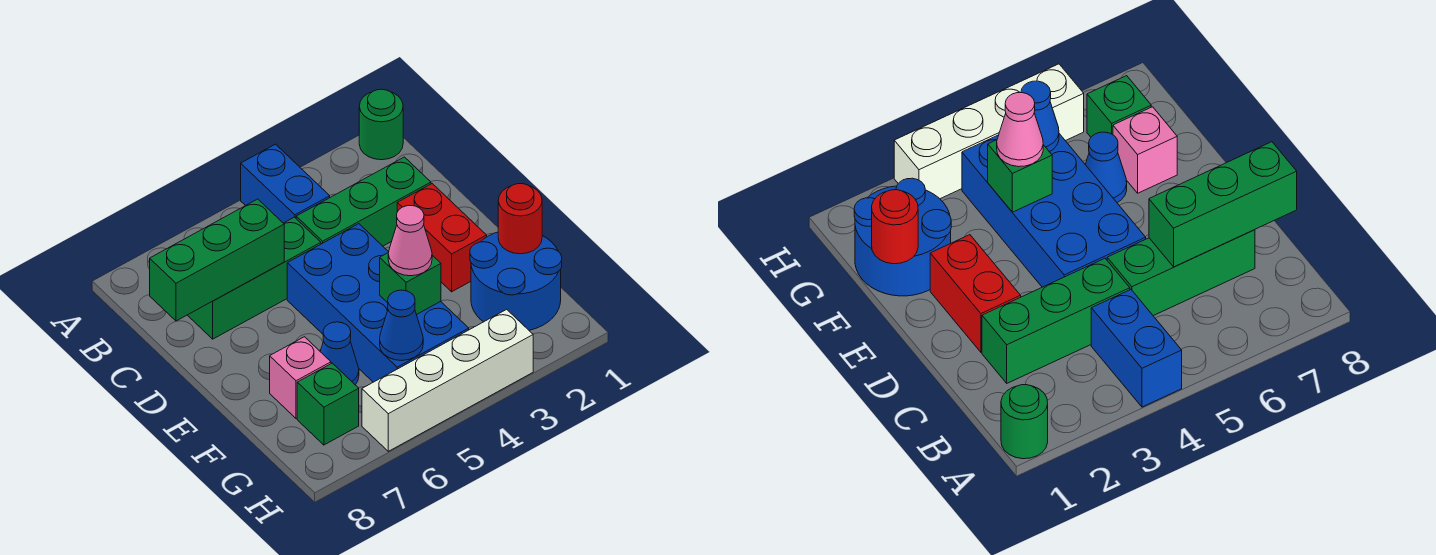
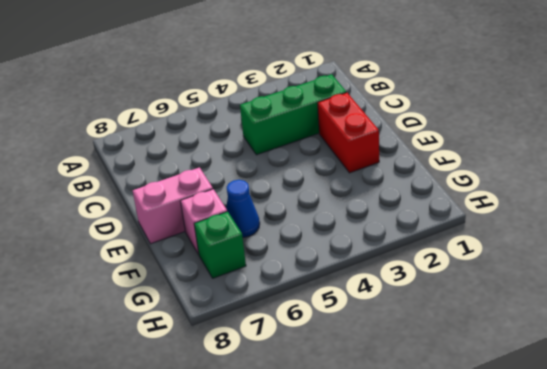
pink brick E7:E8 level 1 -> none
none -> green round brick A1 level 1
none -> blue brick A4:B4 level 1
none -> green brick C5:C7 level 1

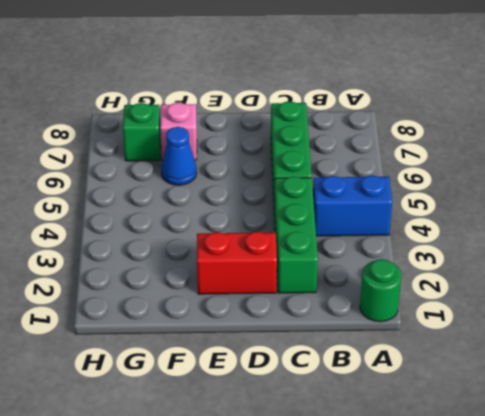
none -> blue brick D4:G5 level 1
none -> blue round brick F1:G2 level 1
none -> white brick H3:H6 level 1

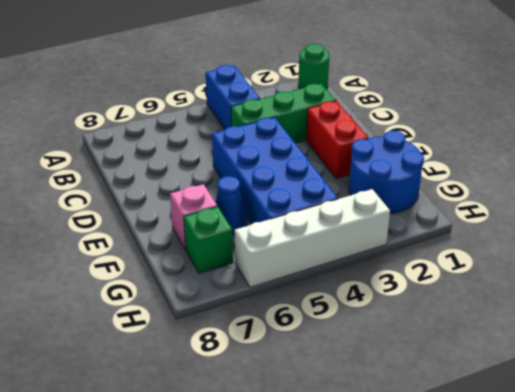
none -> green brick C5:C7 level 1
none -> green brick C6:C8 level 2
none -> red round brick F1 level 2

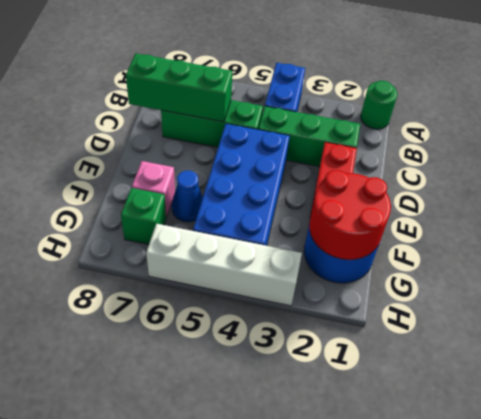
red round brick F1:G2 level 2 -> red round brick F1 level 2
none -> green brick F4 level 2
none -> blue cone G5 level 2
none -> pink cone F4 level 3

